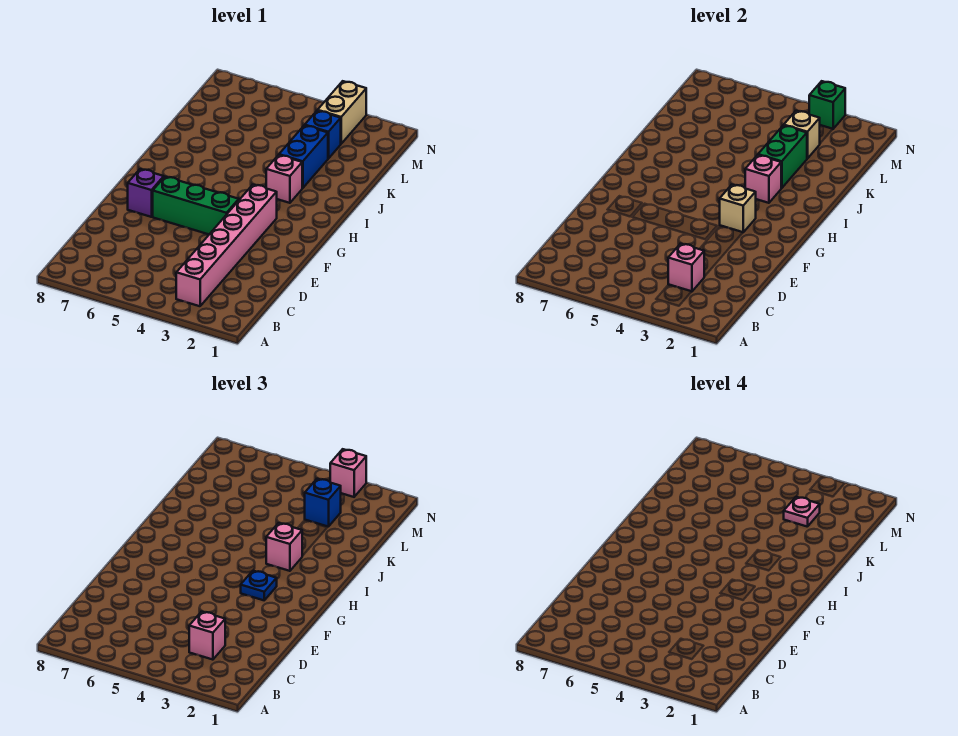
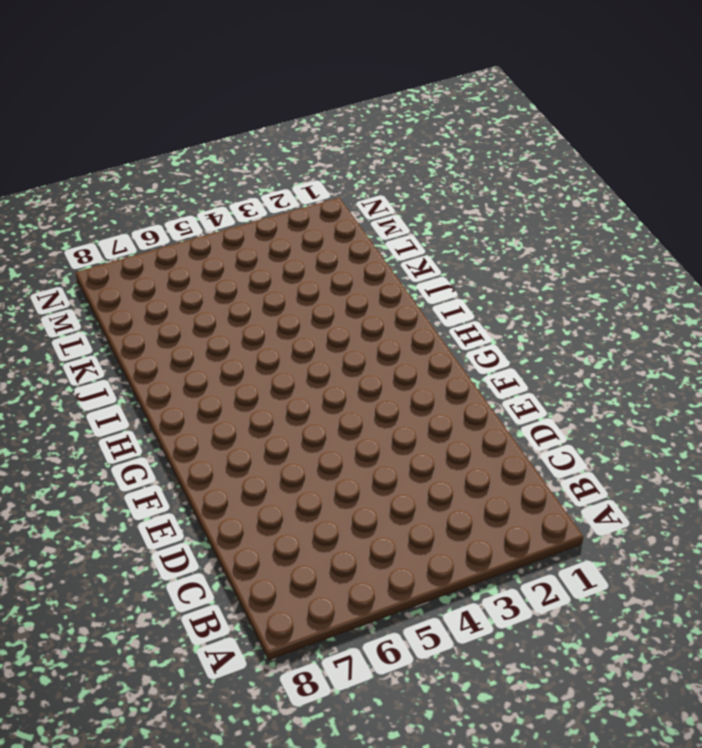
none -> pink brick B3:G3 level 1
none -> green brick F4:F6 level 1
none -> purple brick F7 level 1

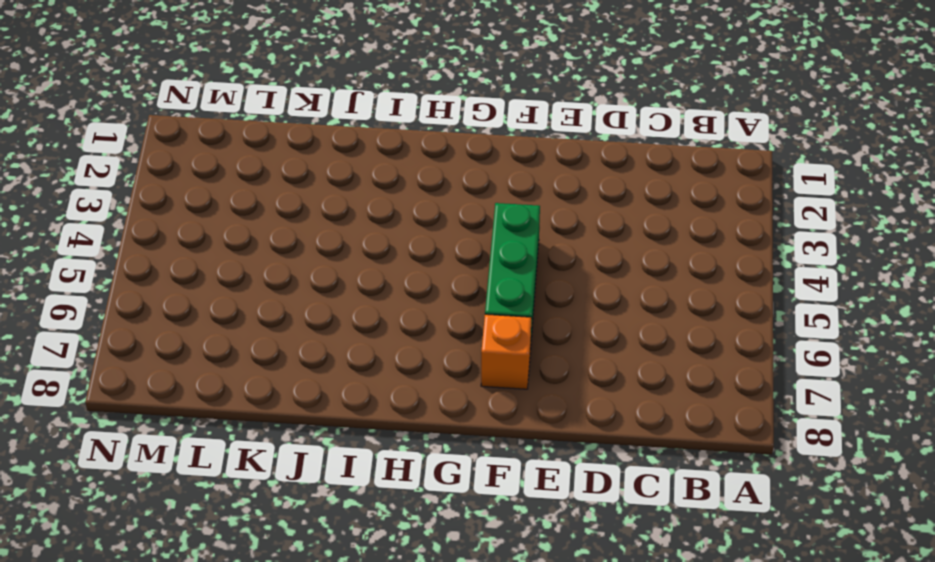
orange brick F7 level 1 -> purple brick F7 level 1
none -> pink brick B3:G3 level 1
none -> pink brick I3 level 1
none -> blue brick J3:K3 level 1

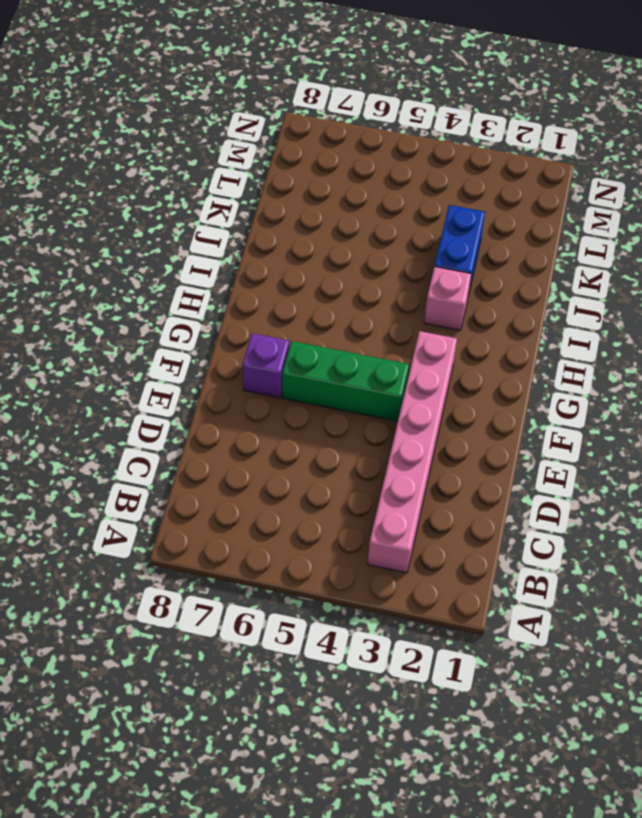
none -> blue brick L3 level 1
none -> tan brick M3:N3 level 1
none -> pink brick C3 level 2

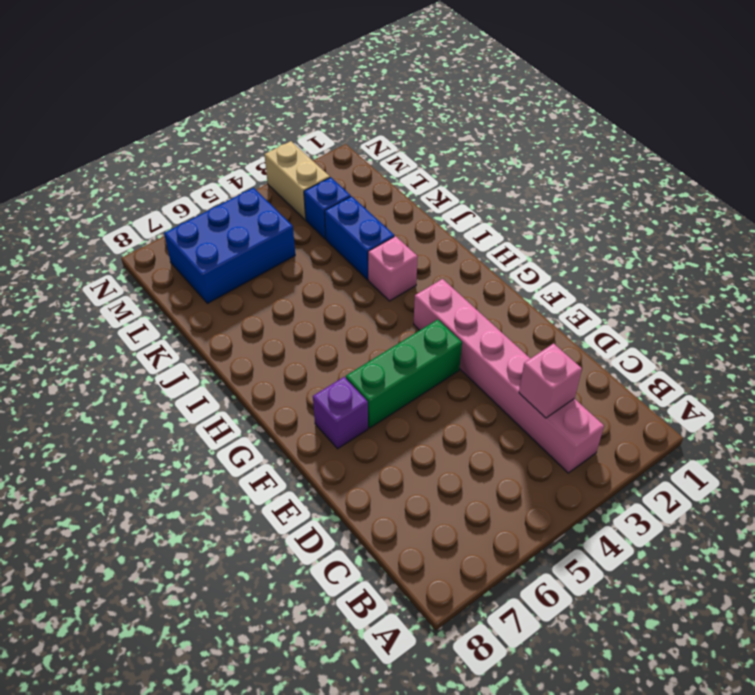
blue brick L5:M7 level 1 -> none
none -> tan brick G3 level 2
none -> pink brick I3 level 2
none -> green brick J3:K3 level 2

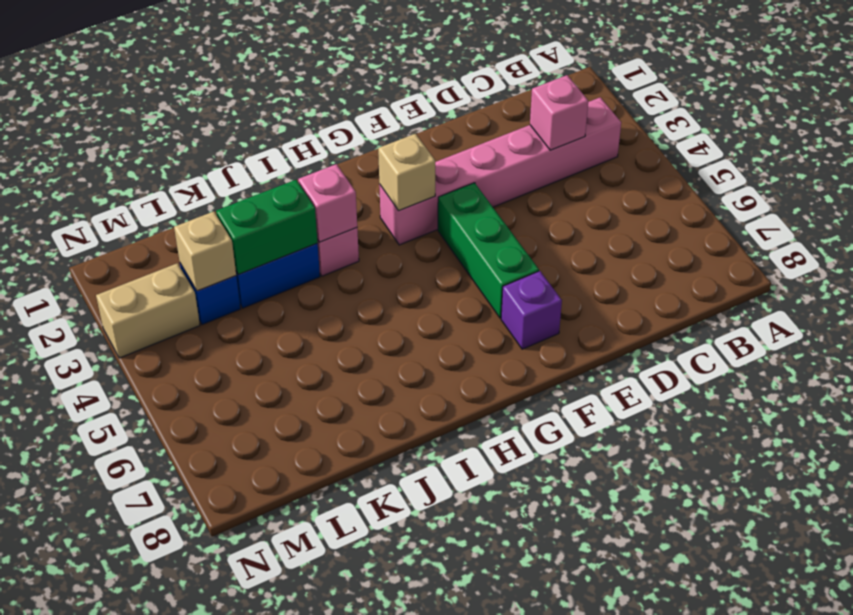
none -> green brick N3 level 2
none -> pink brick C3 level 3
none -> blue plate G3 level 3

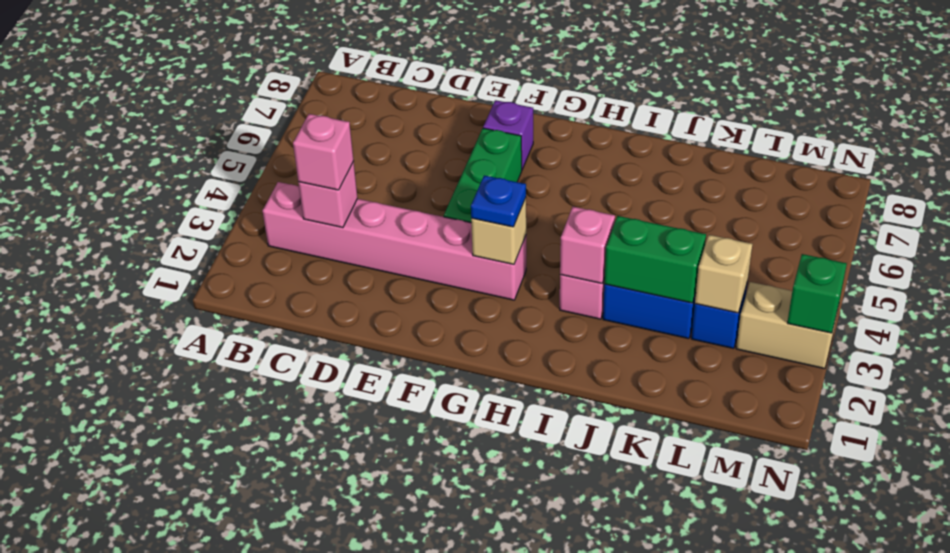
none -> pink brick I3 level 3
none -> blue brick L3 level 3
none -> pink brick N3 level 3

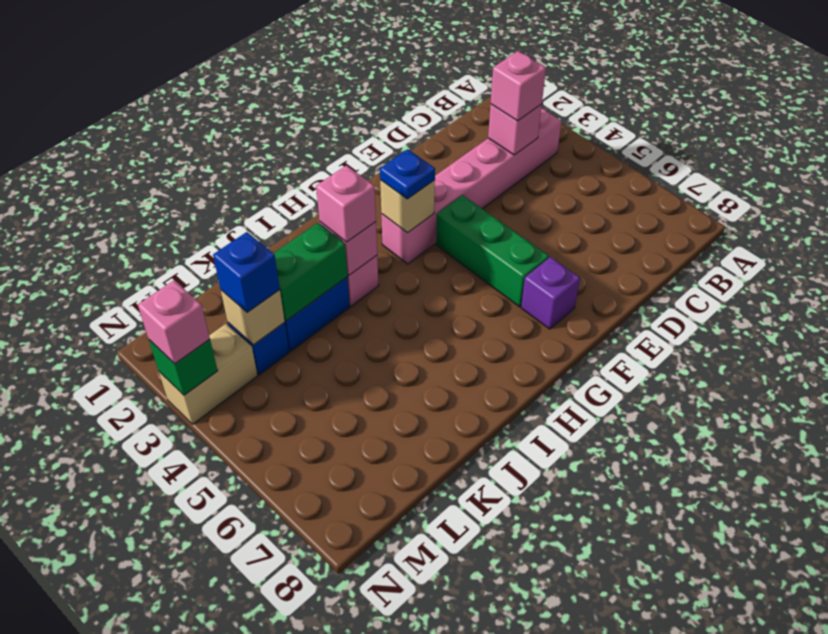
none -> pink plate L3 level 4

